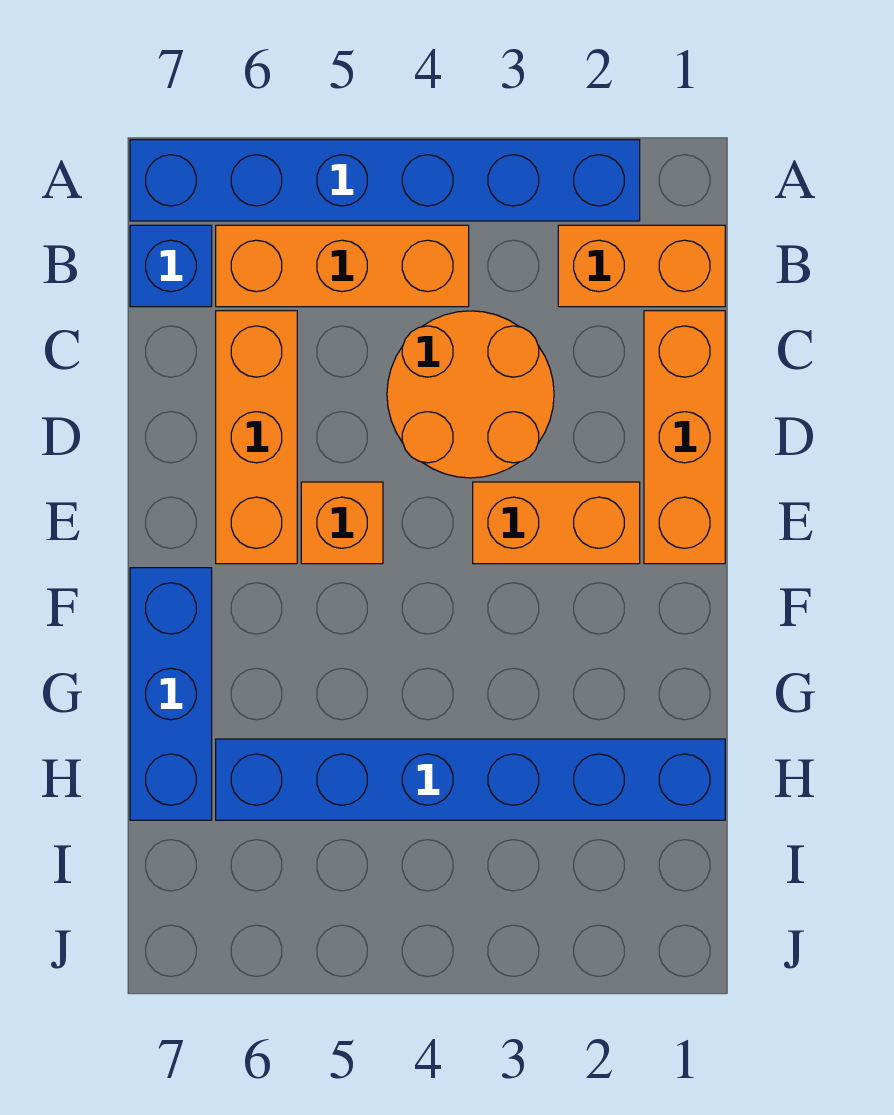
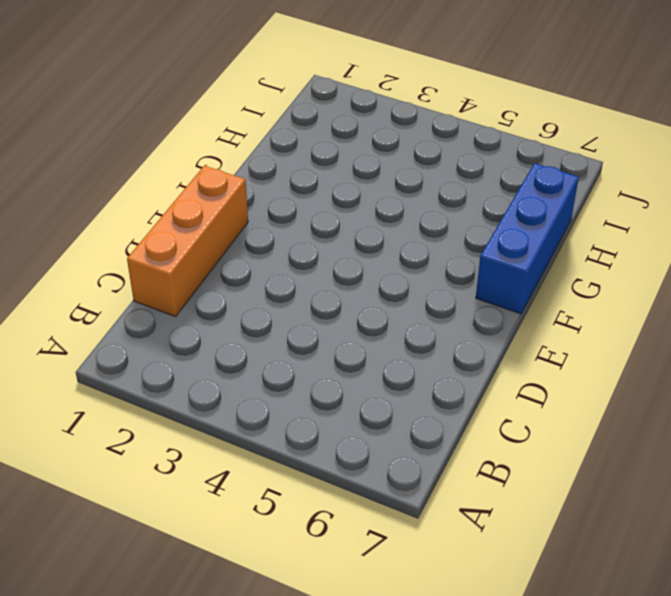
none -> blue brick A2:A7 level 1
none -> orange brick B1:B2 level 1

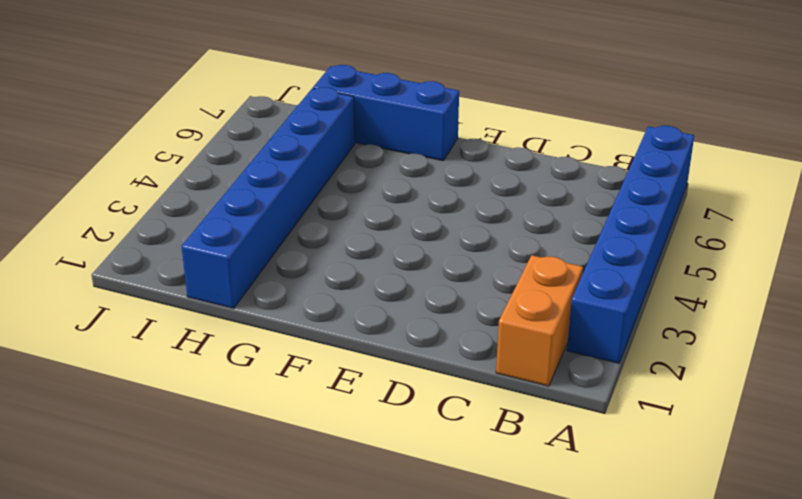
none -> orange brick B4:B6 level 1
none -> blue brick B7 level 1

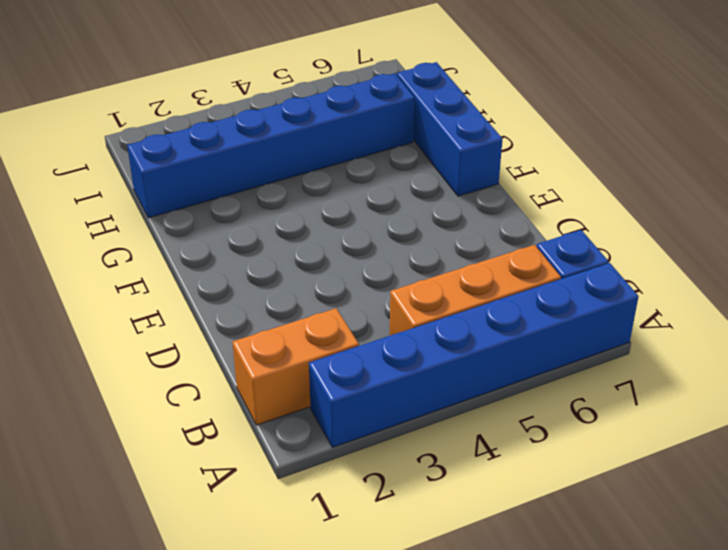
none -> orange brick C1:E1 level 1
none -> orange round brick C3:D4 level 1

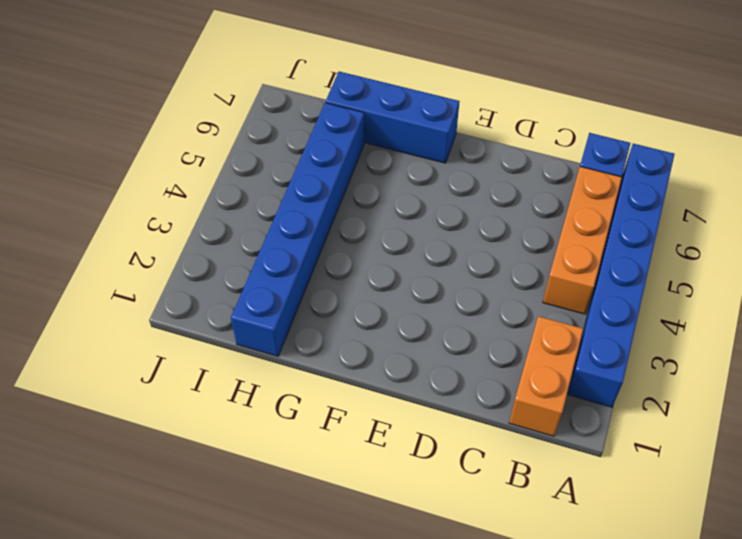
none -> orange brick C1:E1 level 1
none -> orange round brick C3:D4 level 1

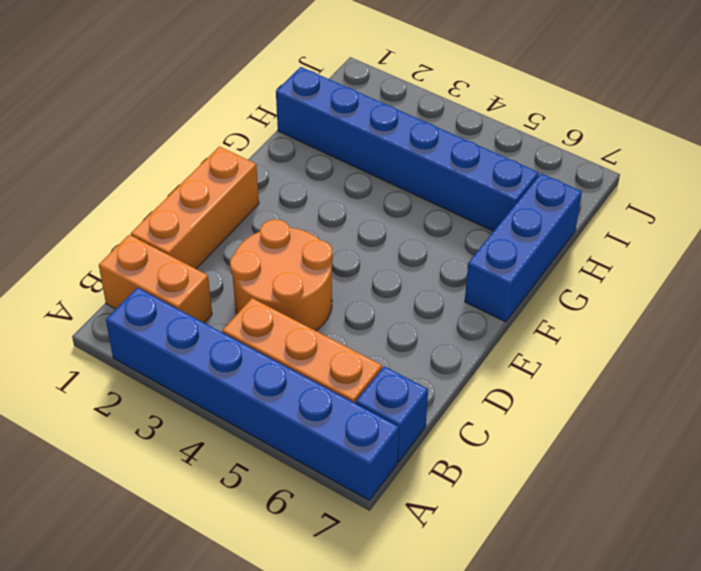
none -> orange brick C6:E6 level 1
none -> orange brick E2:E3 level 1

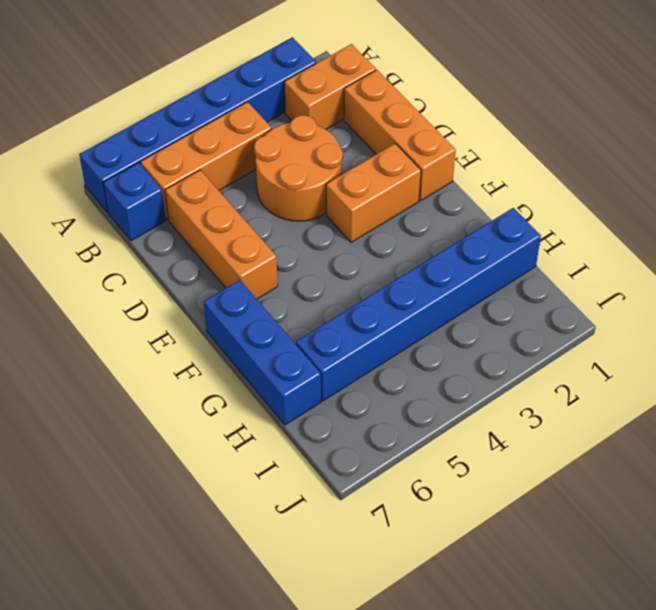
none -> orange brick E5 level 1

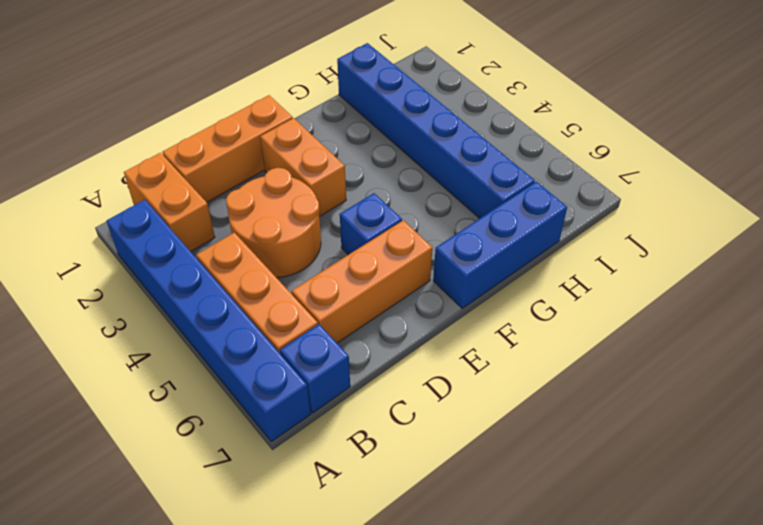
blue brick E5 level 1 -> orange brick E5 level 1

